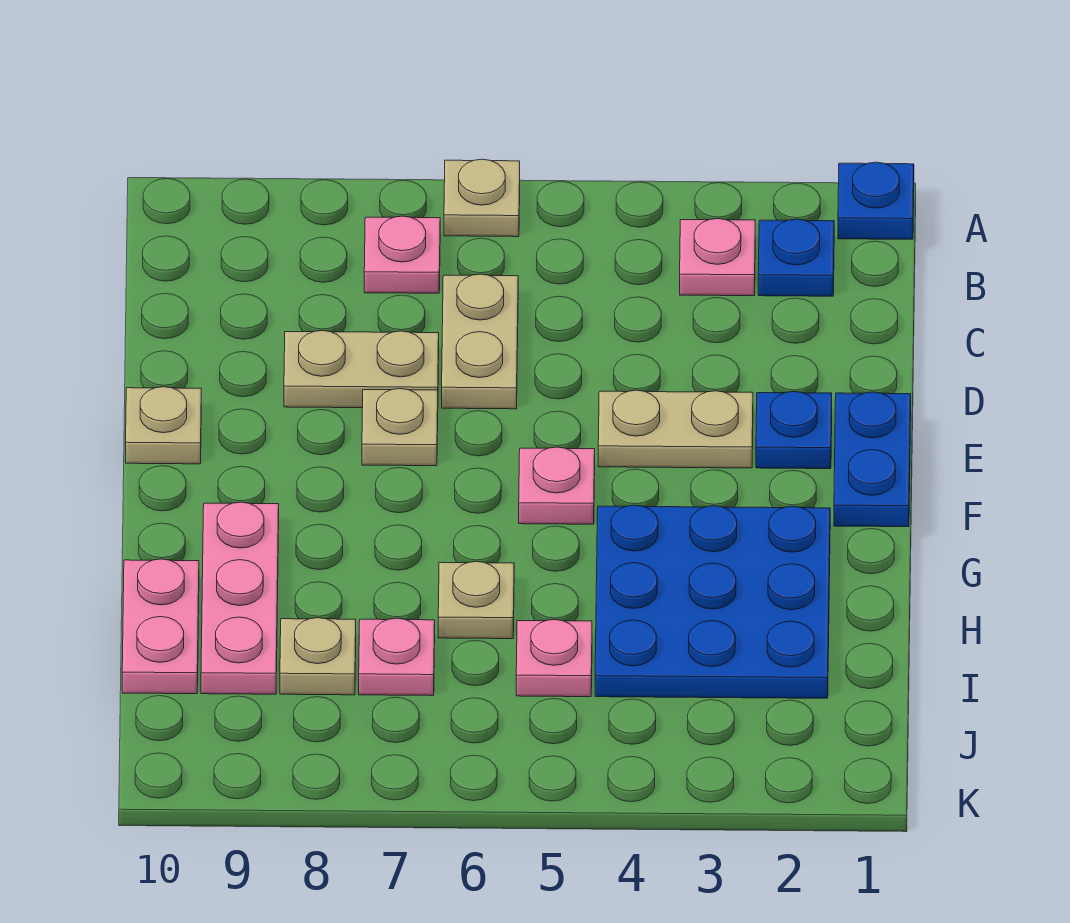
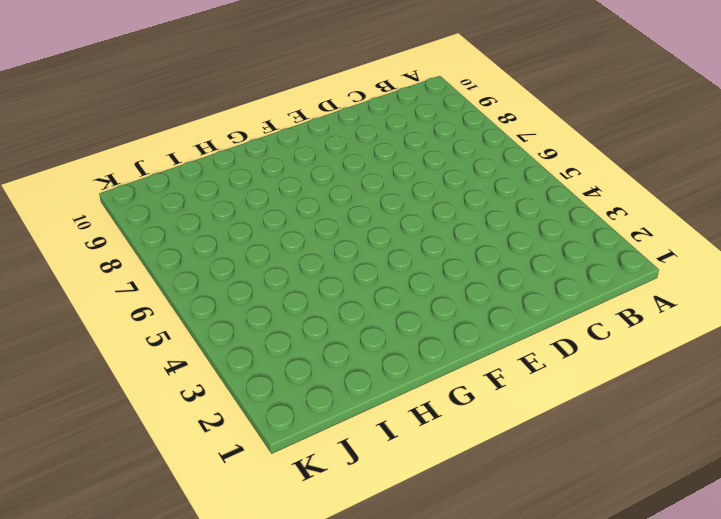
none -> blue plate A1 level 1
none -> tan plate A6 level 1
none -> blue plate B2 level 1

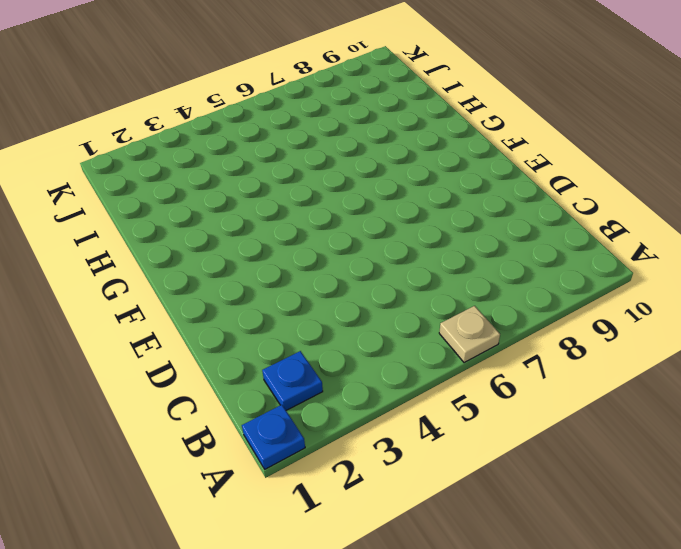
none -> pink plate B3 level 1
none -> pink plate B7 level 1
none -> tan plate C6:D6 level 1

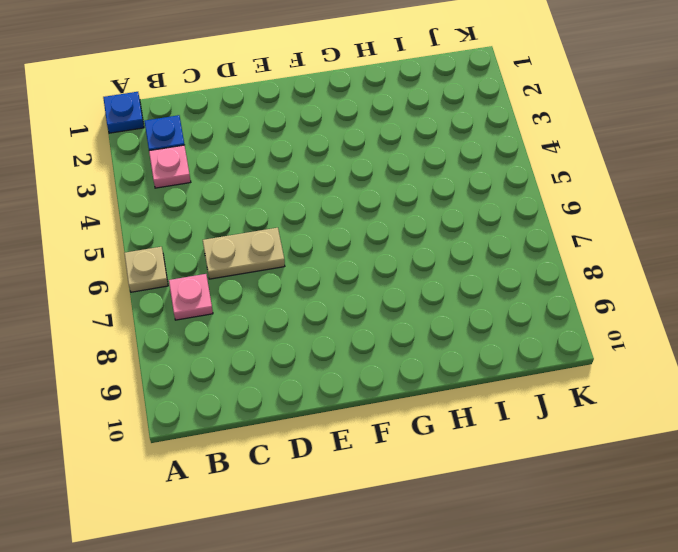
none -> tan plate D7:D8 level 1
none -> blue plate E1:F1 level 1
none -> blue plate E2 level 1

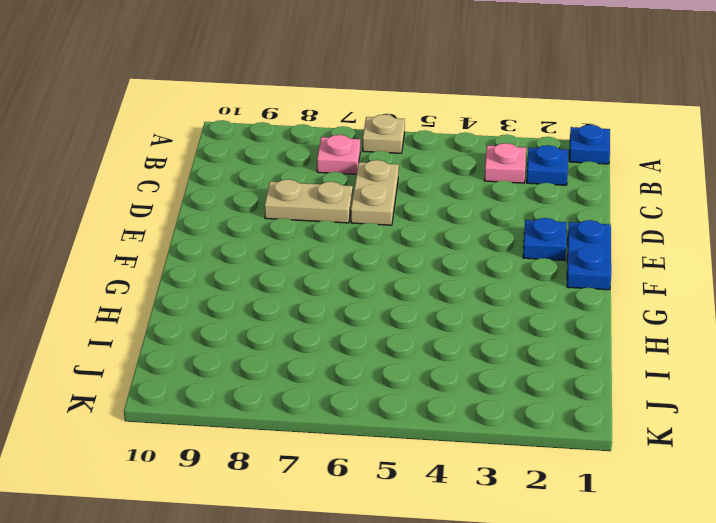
none -> tan plate E3:E4 level 1
none -> tan plate E7 level 1
none -> tan plate E10 level 1

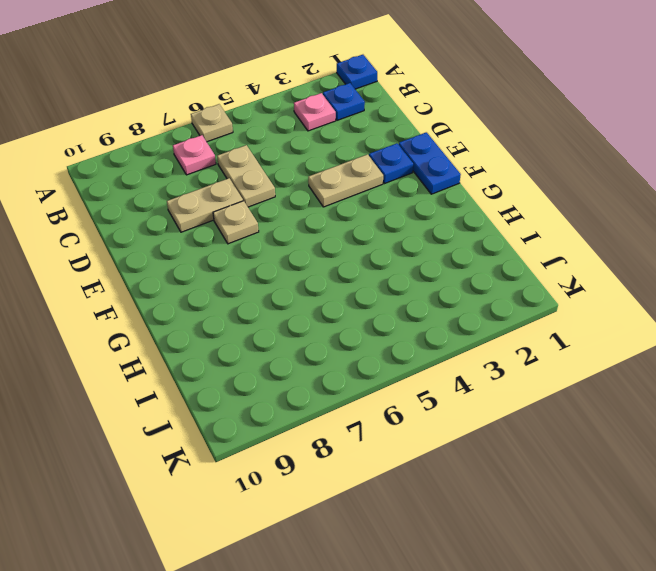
none -> tan plate E10 level 1
none -> pink plate F5 level 1
none -> blue plate G2:I4 level 1

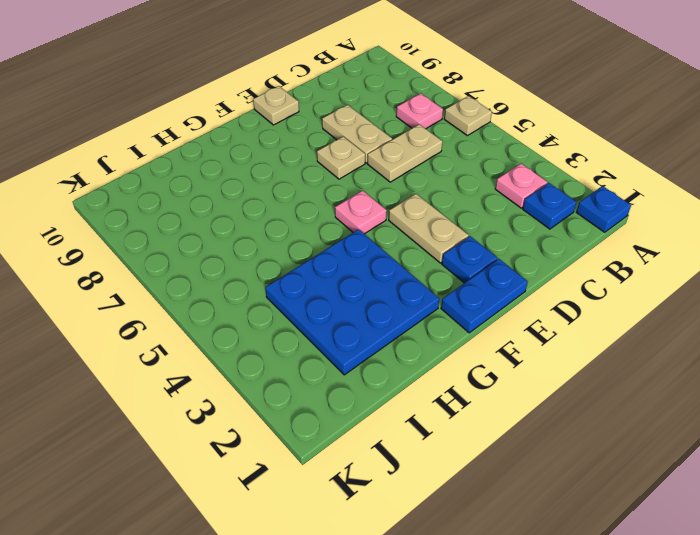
none -> pink plate G9:I9 level 1
none -> tan plate H6 level 1
none -> pink plate H10:I10 level 1

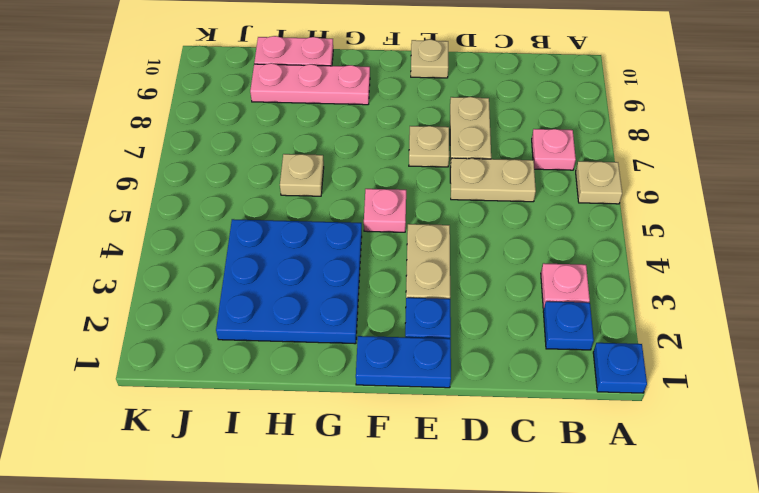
none -> pink plate I5 level 1
none -> pink plate I7 level 1
none -> tan plate I8 level 1

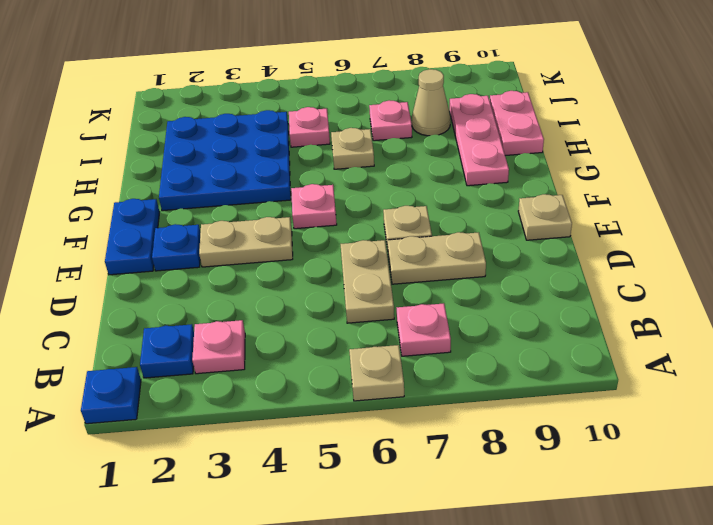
tan cone I8 level 1 -> tan plate I8 level 1

